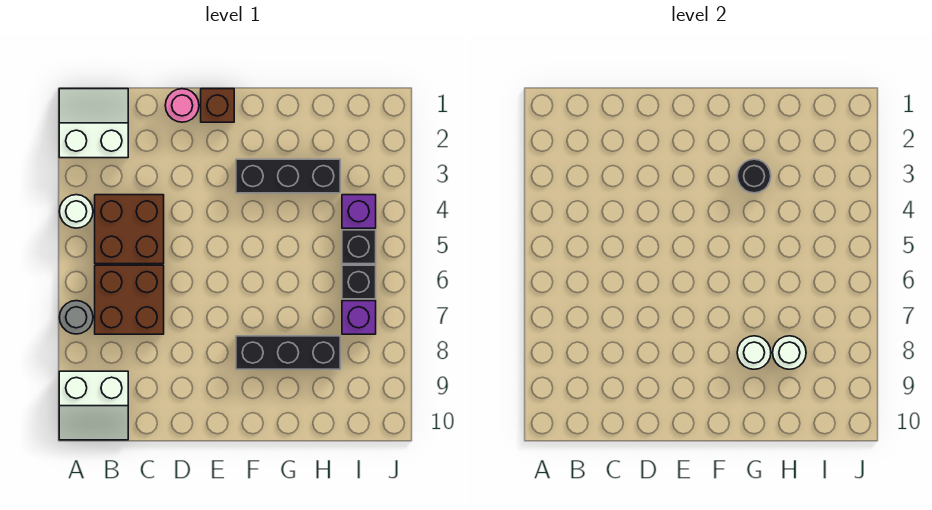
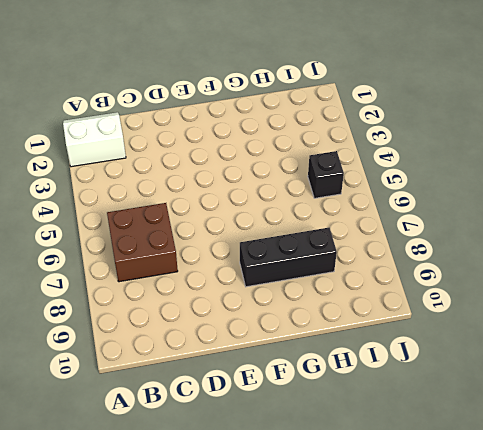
none -> white round brick A4 level 1
none -> grey round brick A7 level 1
none -> white slope A9:B10 level 1 top 9

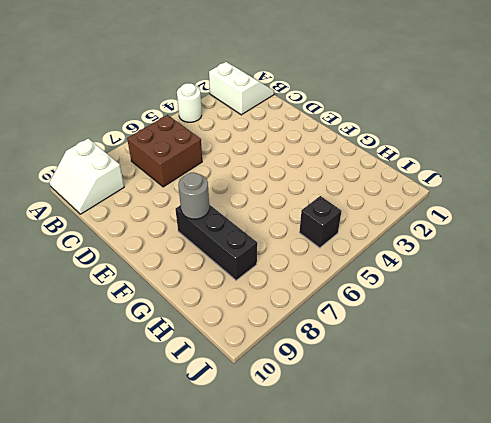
grey round brick F8 level 2 -> grey round brick A7 level 1
none -> brown brick B4:C5 level 1
none -> pink round brick D1 level 1
none -> brown brick E1 level 1

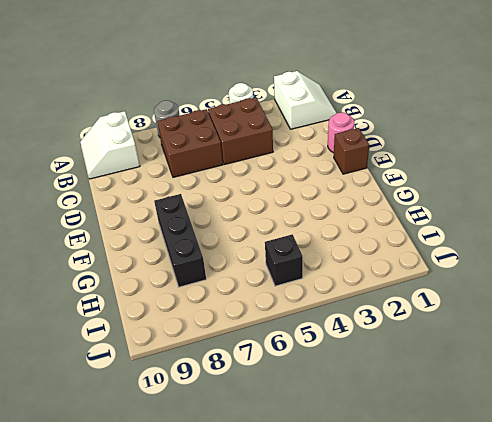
none -> black brick F3:H3 level 1
none -> purple brick I4 level 1
none -> black brick I6 level 1

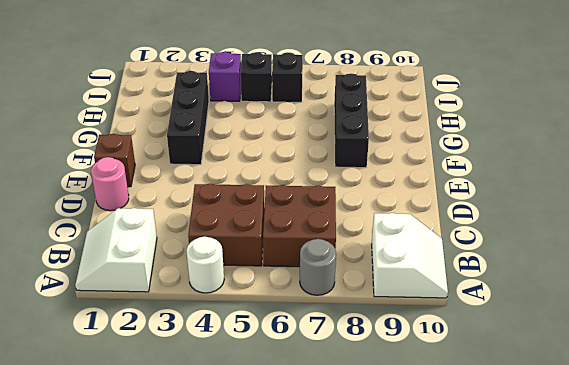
none -> purple brick I7 level 1
none -> black round brick G3 level 2
none -> white round brick G8 level 2

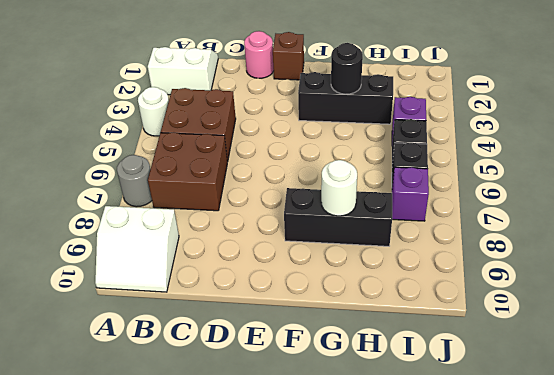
none -> white round brick H8 level 2

